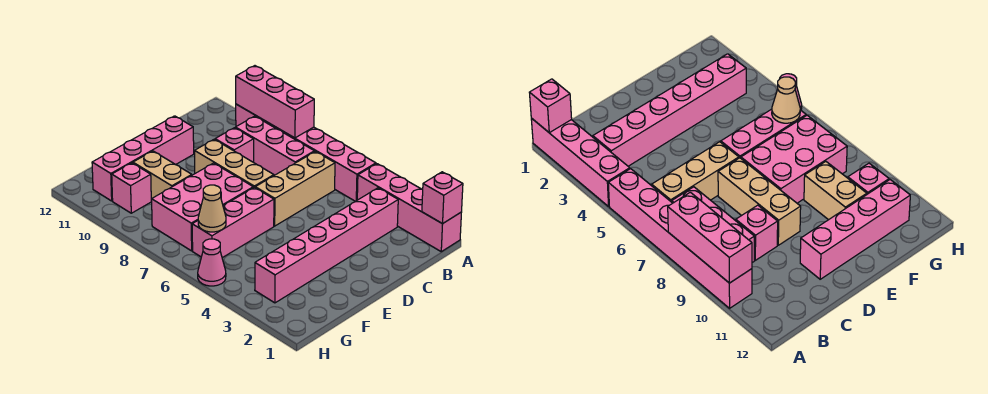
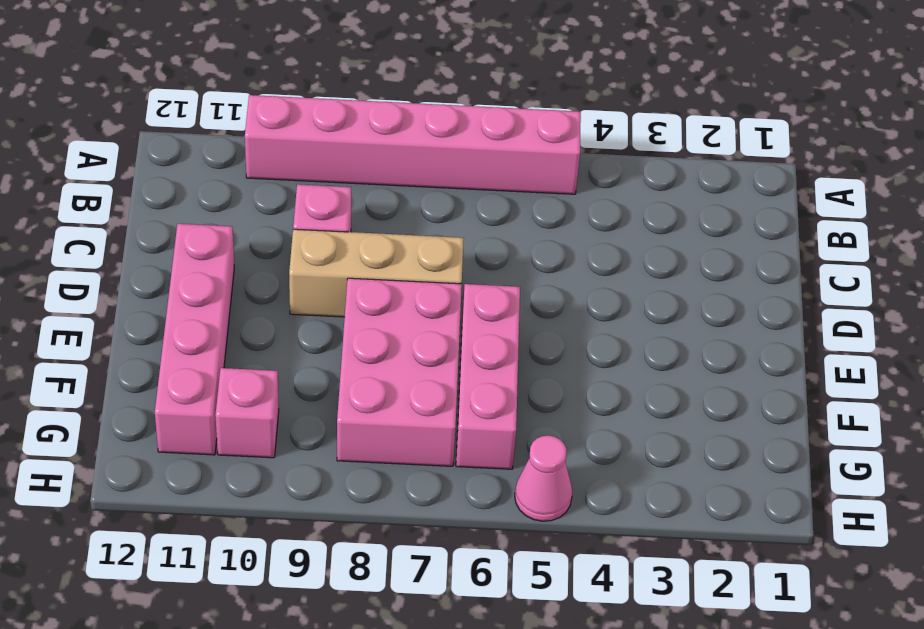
none -> pink brick A1:A4 level 1
none -> pink brick B3:G3 level 1
none -> tan brick B6:D6 level 1

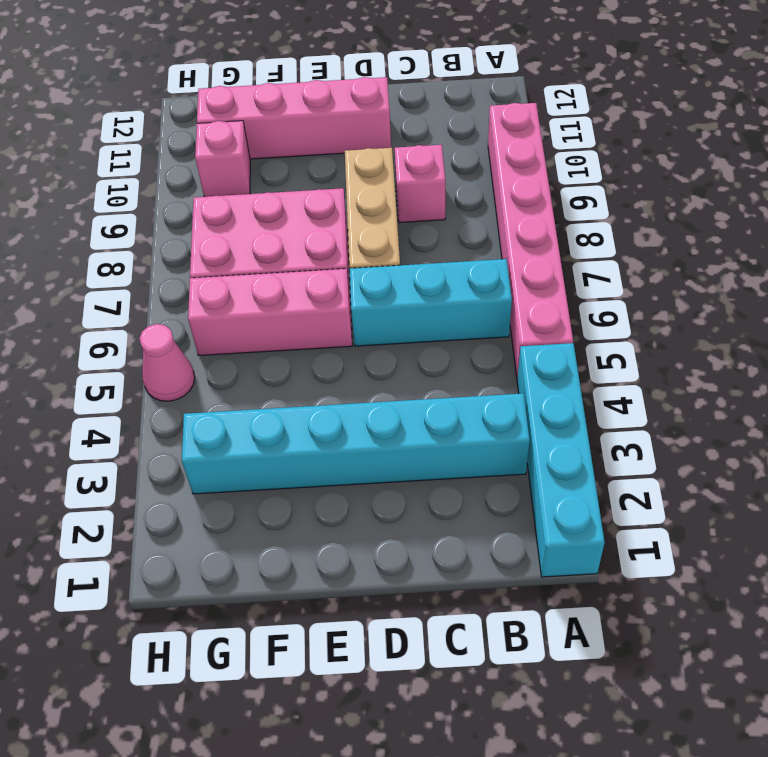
cyan brick A1:A4 level 1 -> pink brick A1:A4 level 1
cyan brick B3:G3 level 1 -> pink brick B3:G3 level 1
cyan brick B6:D6 level 1 -> tan brick B6:D6 level 1
none -> pink brick B7:B9 level 1
none -> tan brick F9:F10 level 1
none -> pink brick A1 level 2

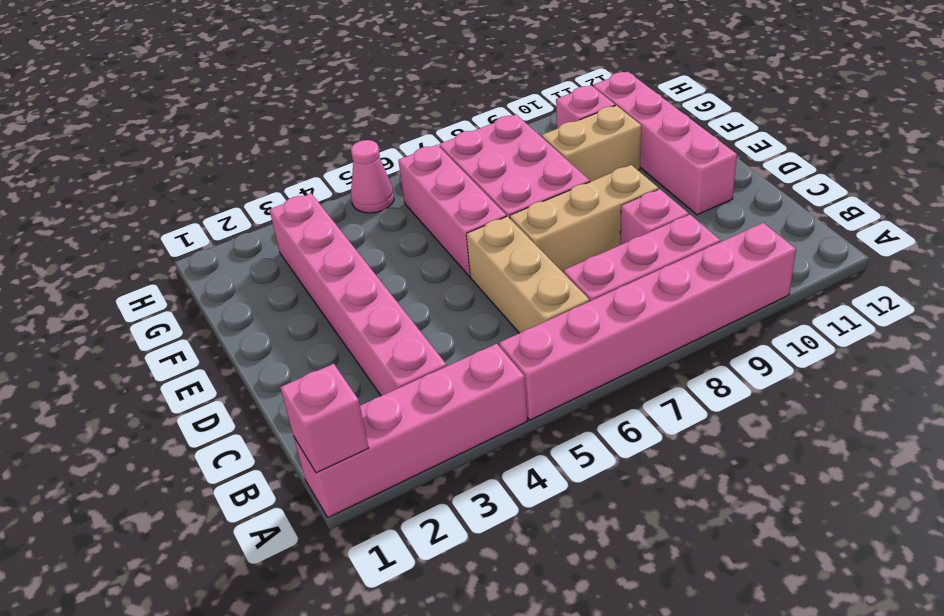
none -> pink brick A8:A10 level 2
none -> tan cone G6 level 2

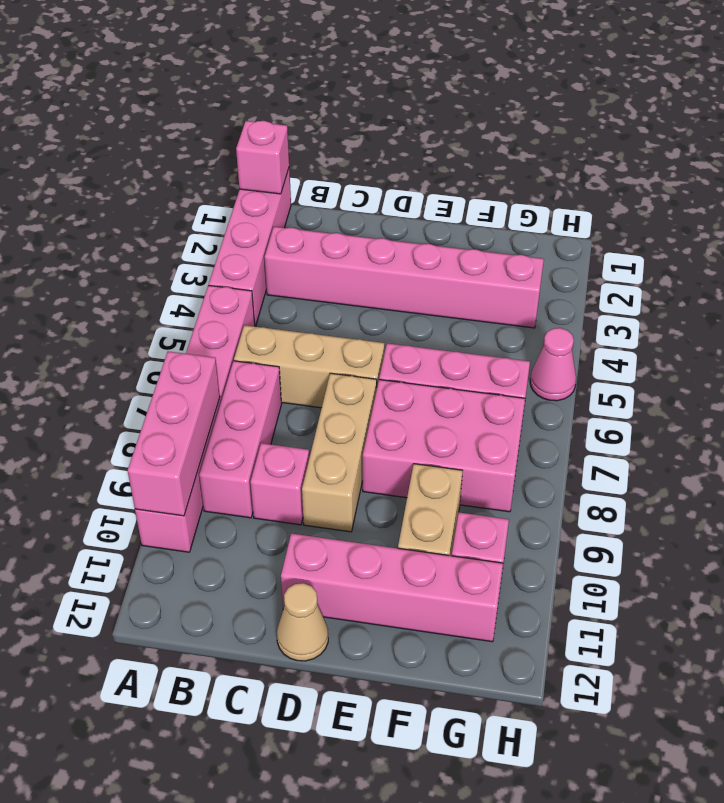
tan cone D12 level 1 -> tan cone G6 level 2

